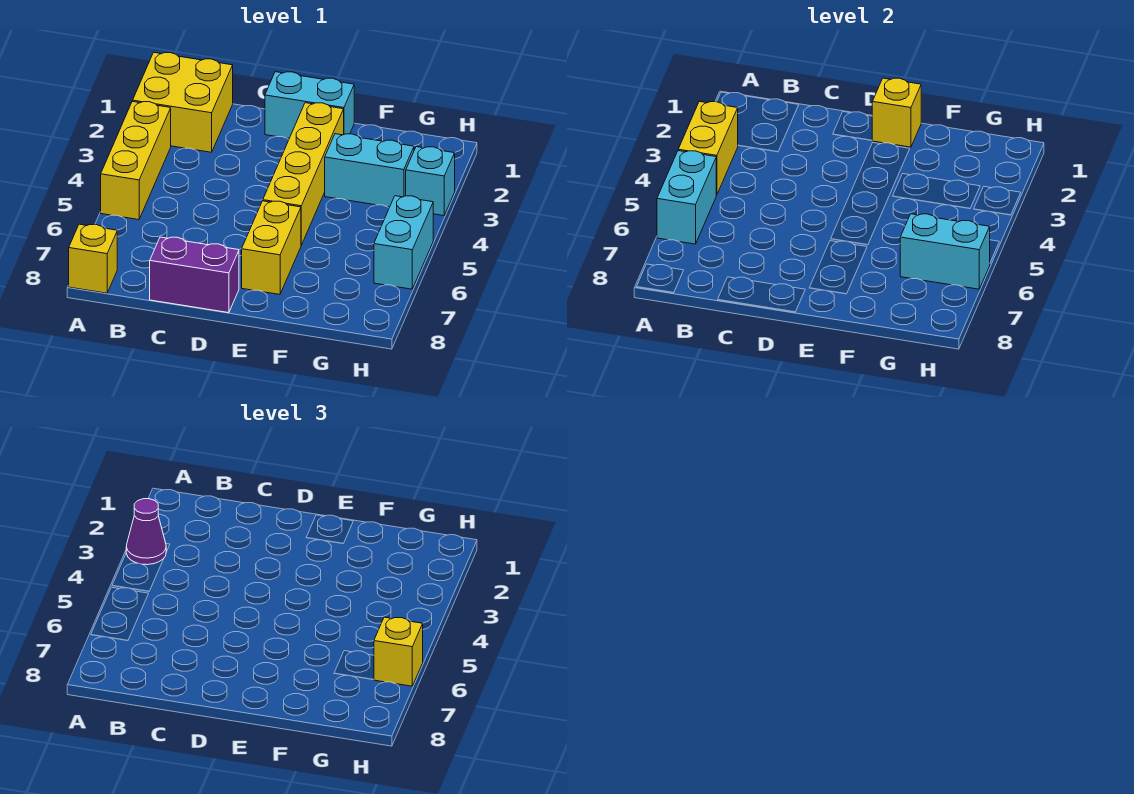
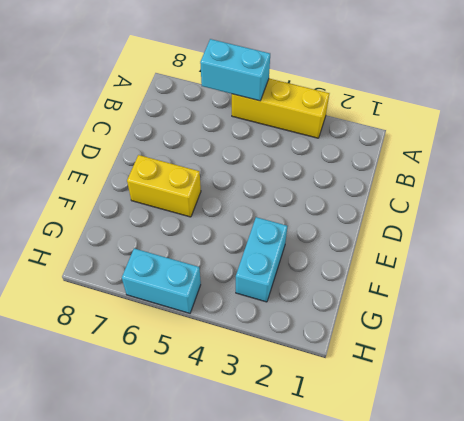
none -> yellow brick A1:B2 level 1
none -> yellow brick A8 level 1
none -> purple brick C8:D8 level 1

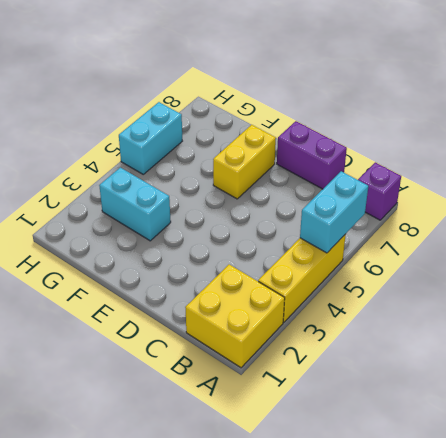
purple brick A8 level 1 -> yellow brick A8 level 1
none -> cyan brick D1:E1 level 1
none -> yellow brick E2:E5 level 1
none -> cyan brick H3 level 1

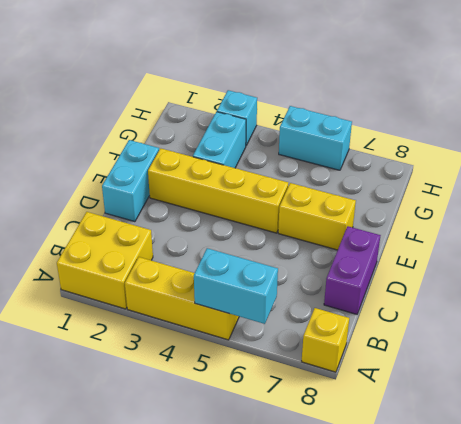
none -> yellow brick A3:A4 level 2
none -> yellow brick E1 level 2
none -> cyan brick G6:H6 level 2

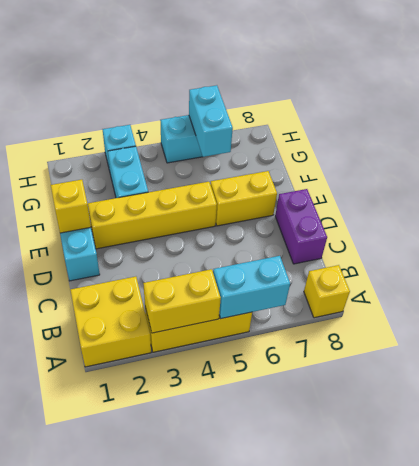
none -> purple cone A3 level 3
none -> yellow brick H6 level 3

